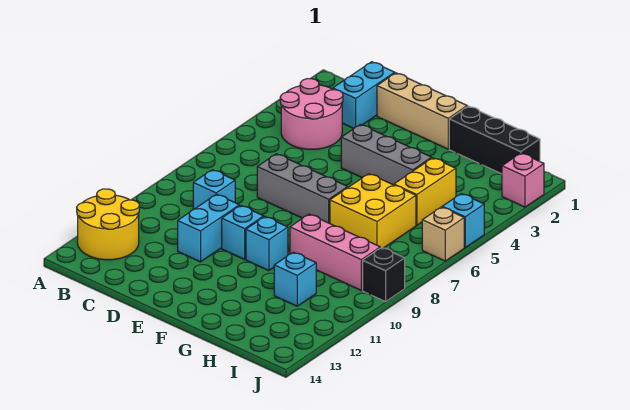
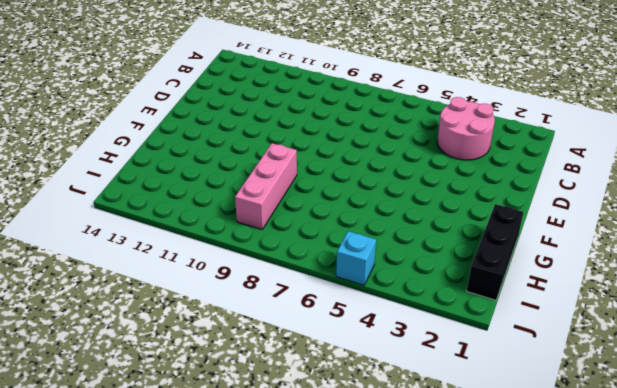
none -> yellow round brick A12:B13 level 1
none -> cyan brick C1:C2 level 1
none -> cyan brick C9 level 1

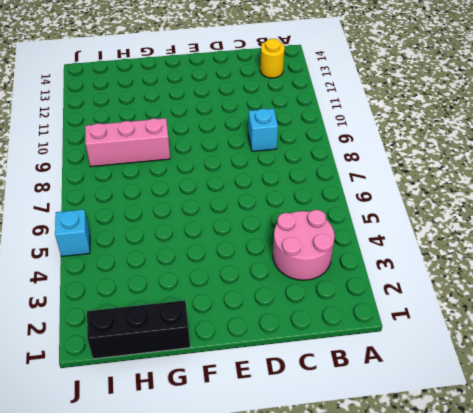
yellow round brick B13 level 1 -> yellow round brick A12:B13 level 1
none -> cyan brick C1:C2 level 1
none -> tan brick D1:F1 level 1
none -> grey brick D7:F7 level 1

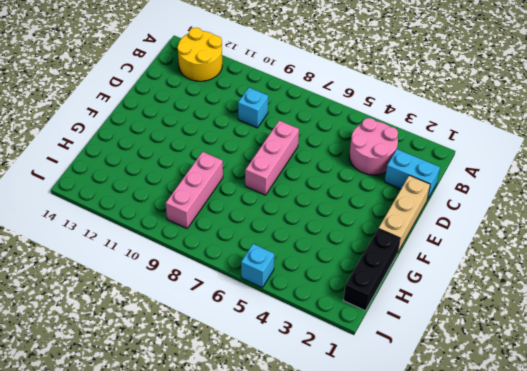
pink brick D7:F7 level 1 -> grey brick D7:F7 level 1
none -> cyan brick D10:D11 level 1
none -> grey brick E4:G4 level 1
none -> cyan brick E10 level 1

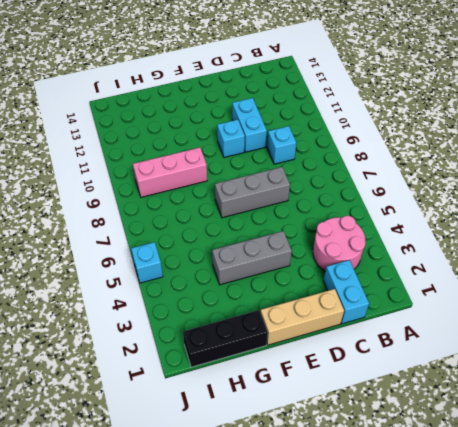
none -> yellow round brick A12:B13 level 1
none -> cyan brick F10 level 1
none -> yellow brick G6:H7 level 1

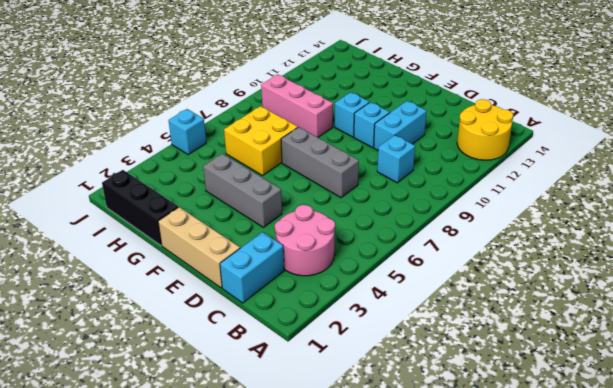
none -> yellow brick H4:H5 level 1
none -> cyan brick H11 level 1
none -> pink brick J2 level 1

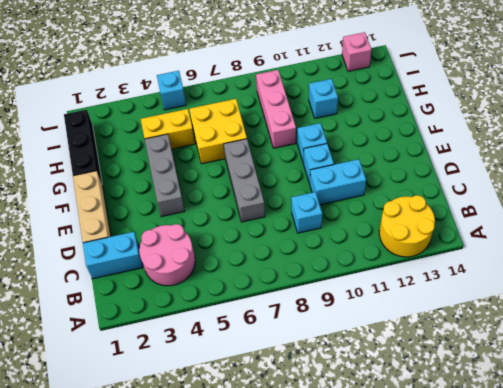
pink brick J13 level 1 -> pink brick J2 level 1
none -> tan brick J6 level 1
none -> black brick J9 level 1

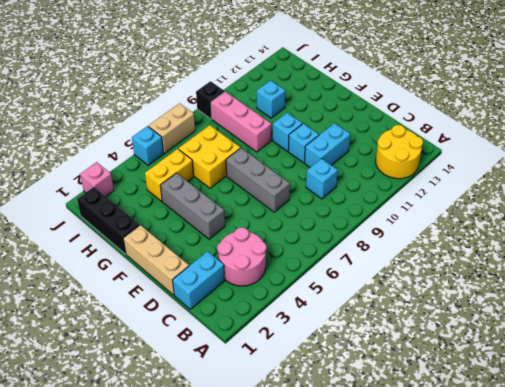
tan brick J6:J7 level 1 -> tan brick J6 level 1

